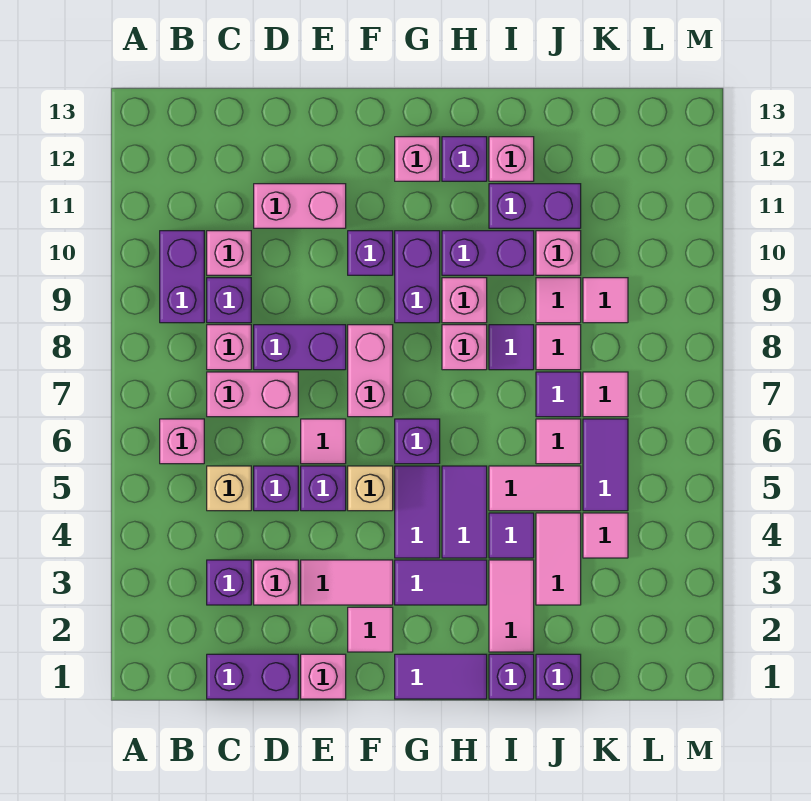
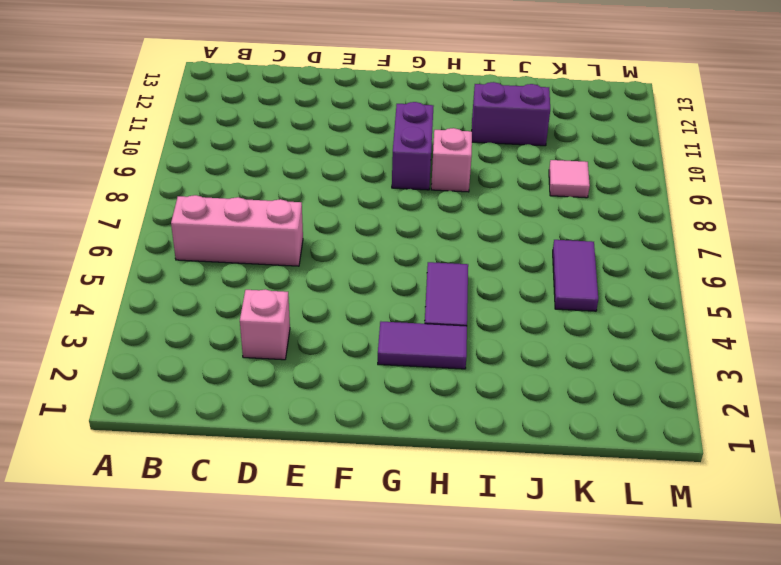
pink brick B6:D6 level 1 -> pink brick B6 level 1
none -> purple brick B9:B10 level 1
none -> purple brick C1:D1 level 1
none -> purple brick C3 level 1
none -> tan brick C5 level 1

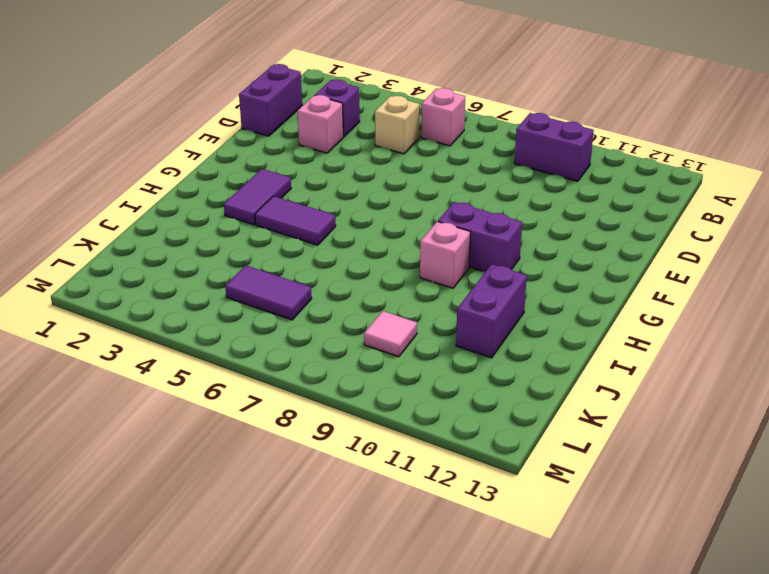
none -> pink brick C7:D7 level 1
none -> pink brick C8 level 1
none -> purple brick C9 level 1
none -> pink brick C10 level 1

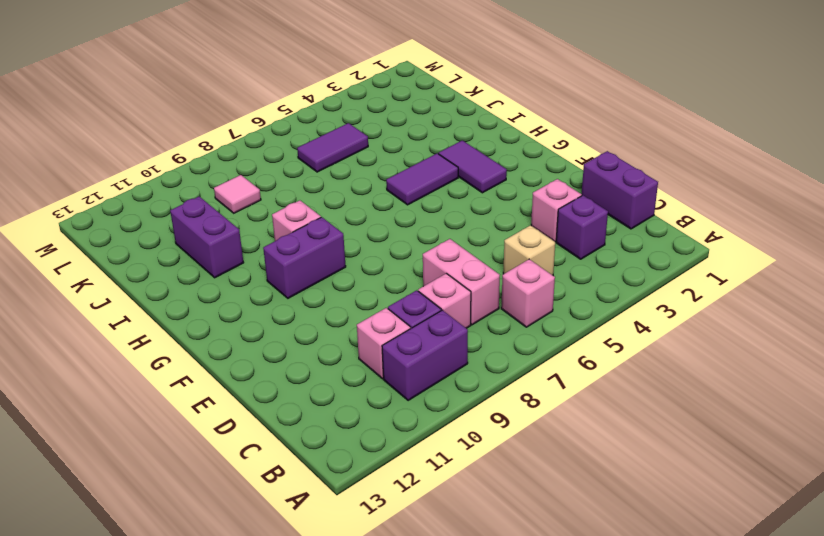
none -> purple brick D5 level 1
none -> purple brick D8:E8 level 1
none -> pink brick D11:E11 level 1
none -> pink brick E1 level 1

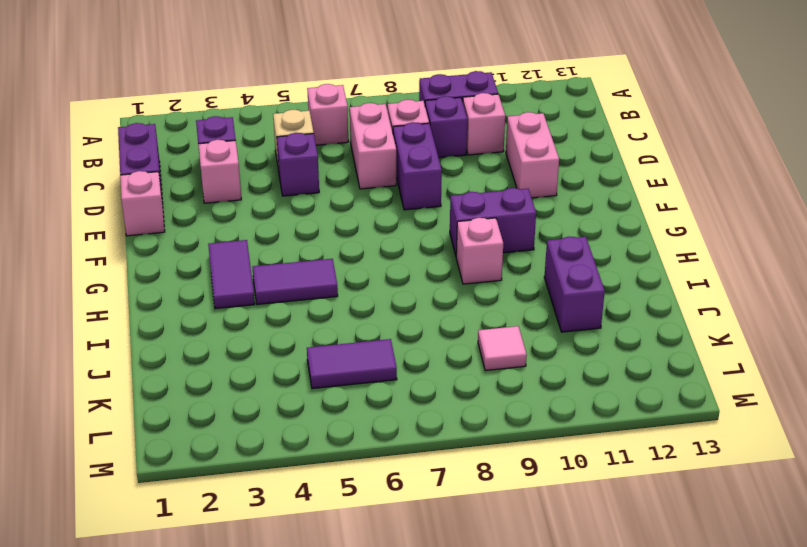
none -> pink tile E3:F3 level 1
none -> purple brick E5 level 1
none -> pink tile E6 level 1
none -> pink tile F2 level 1

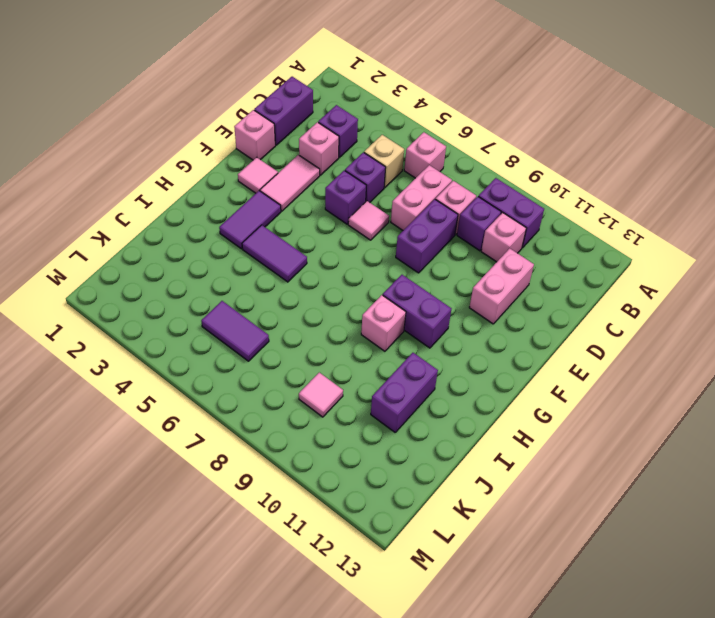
none -> tan brick F5 level 1
none -> pink brick F7:F8 level 1
none -> purple brick F10 level 1
none -> purple tile G1:H1 level 1

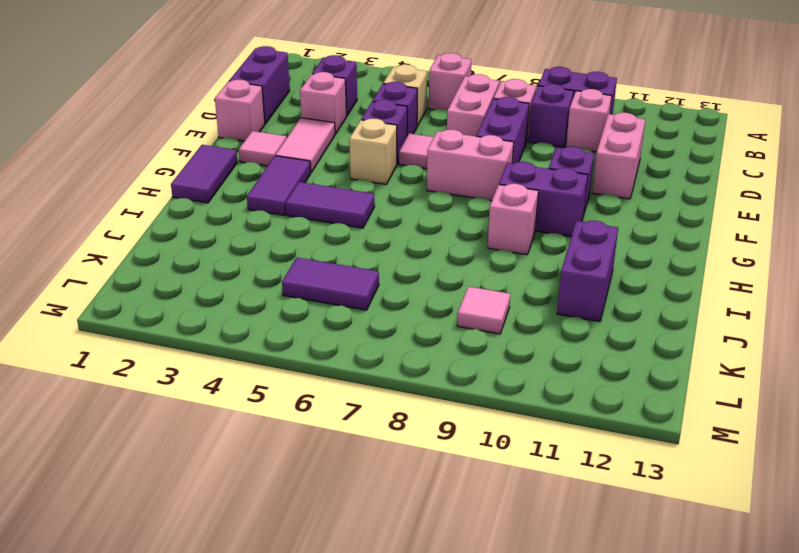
none -> purple tile G4:G5 level 1
none -> purple brick G6 level 1
none -> pink brick G12 level 1
none -> pink brick H8 level 1

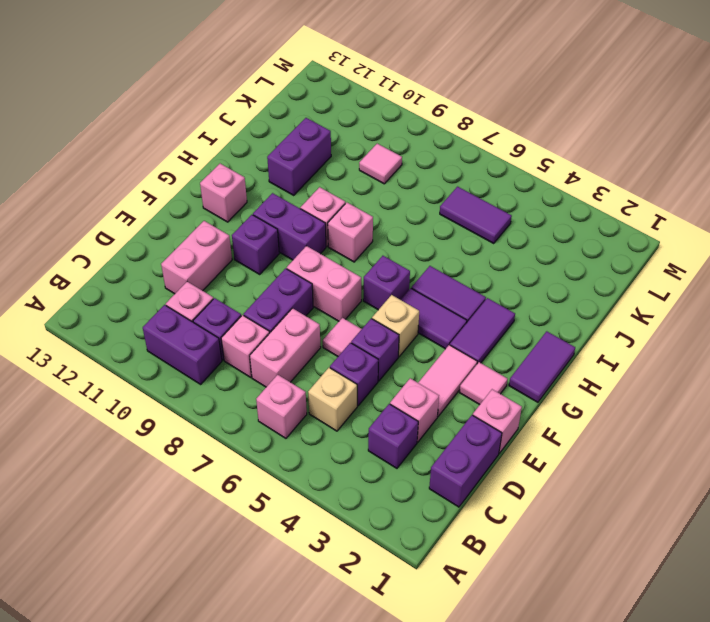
none -> purple brick H10:I10 level 1
none -> purple brick H12 level 1
none -> purple brick I1 level 1
none -> pink tile I2:I3 level 1

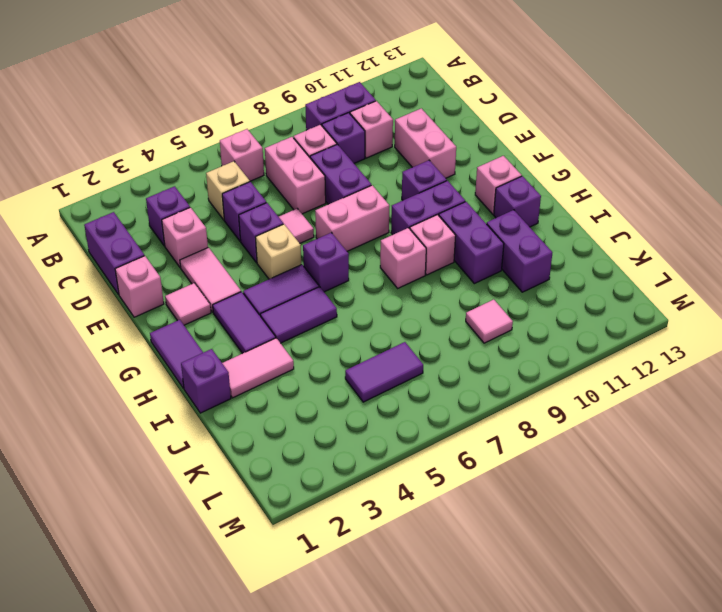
none -> purple tile I4 level 1
none -> pink tile I5:J5 level 1
none -> purple tile I8 level 1
none -> pink brick I12 level 1

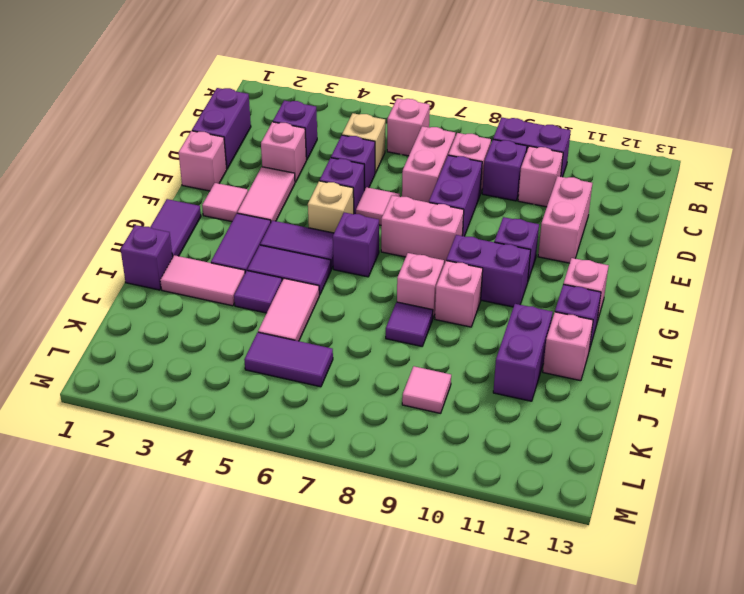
none -> purple brick H10:I10 level 1
none -> purple brick J1 level 1
none -> pink tile J3:J4 level 1
none -> pink tile J6 level 1

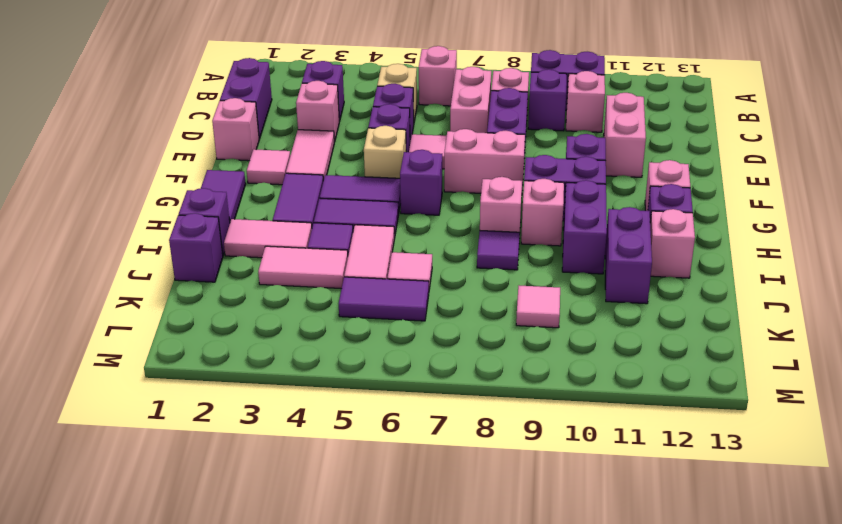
none -> purple tile J7 level 1
none -> pink tile J8 level 1
none -> pink tile J9 level 1
none -> pink brick J10 level 1

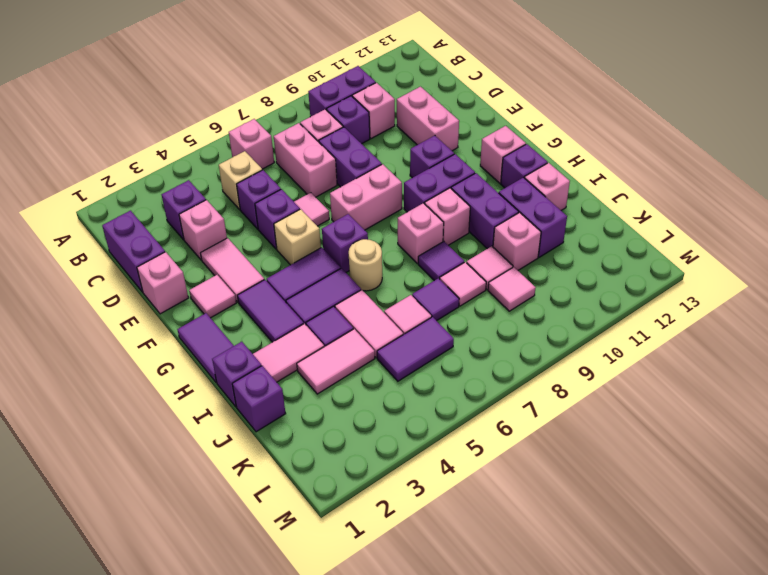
tan round brick H6 level 1 -> none
none -> pink tile K4 level 1
none -> pink tile K7 level 1

